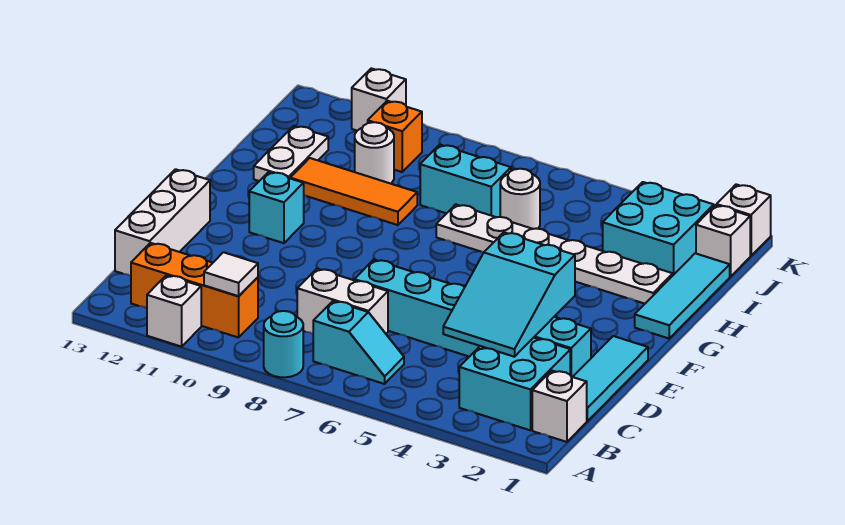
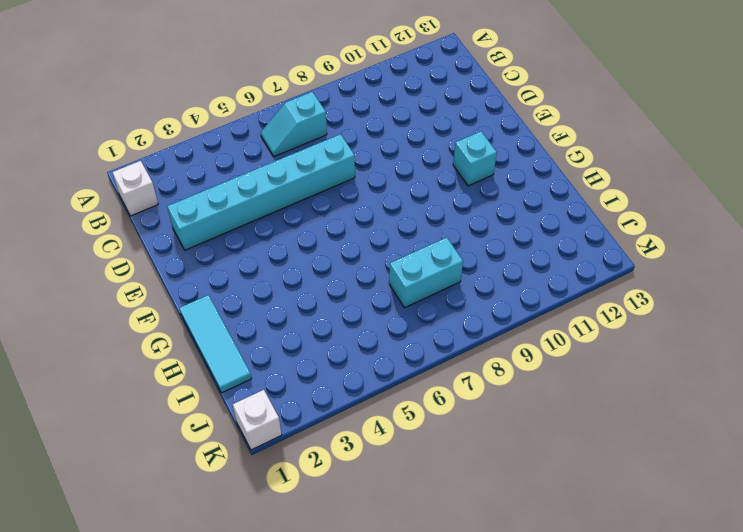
none -> cyan round brick A8 level 1
none -> white brick A11 level 1
none -> cyan brick B2:C3 level 1

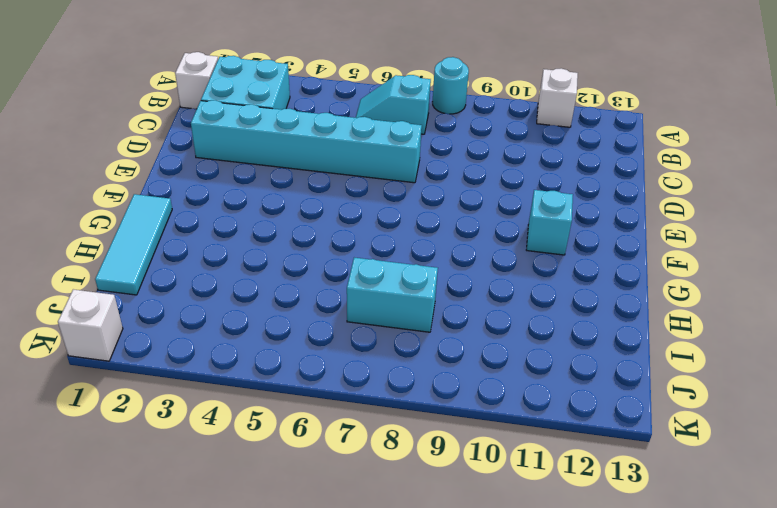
none -> orange brick B10:B12 level 1
none -> cyan tile C1:E1 level 1
none -> white brick C7:C8 level 1

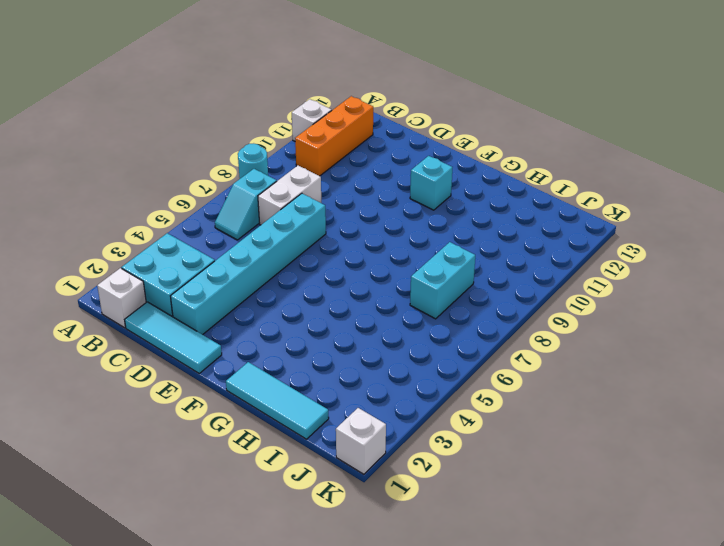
none -> white brick C13:E13 level 1
none -> white plate H2:H7 level 1
none -> orange tile H9:H11 level 1

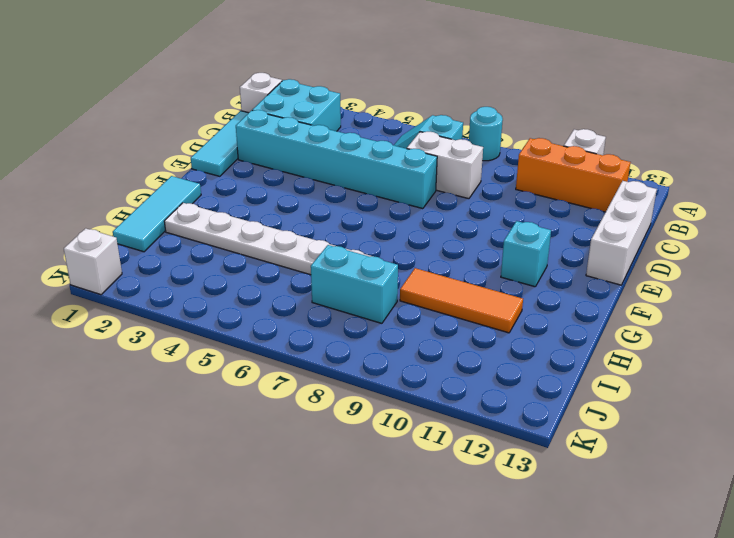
none -> white plate H12:I12 level 1
none -> cyan brick I2:J3 level 1
none -> white round brick I6 level 1

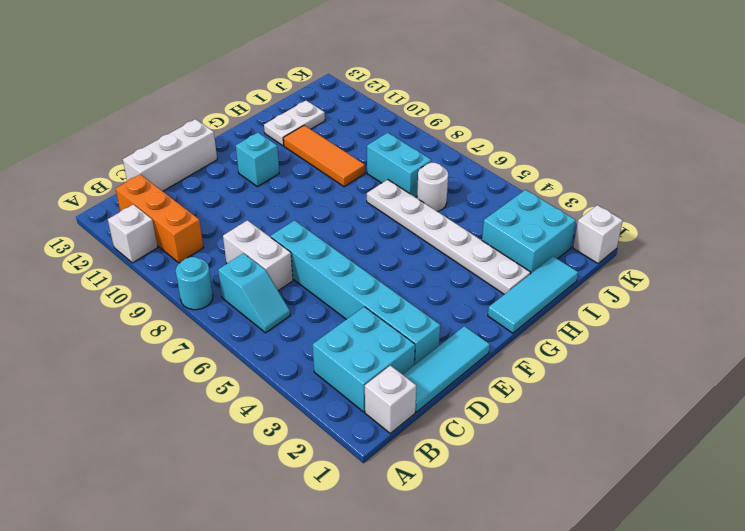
none -> white round brick I10 level 1
none -> white brick J1 level 1
none -> orange brick J10 level 1

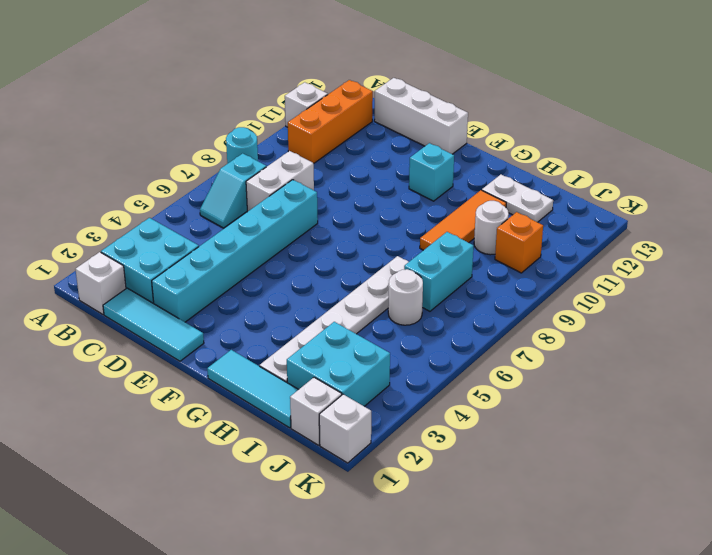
none -> white brick K11 level 1
none -> white tile B10 level 2
none -> cyan slope C3:E4 level 2 top E

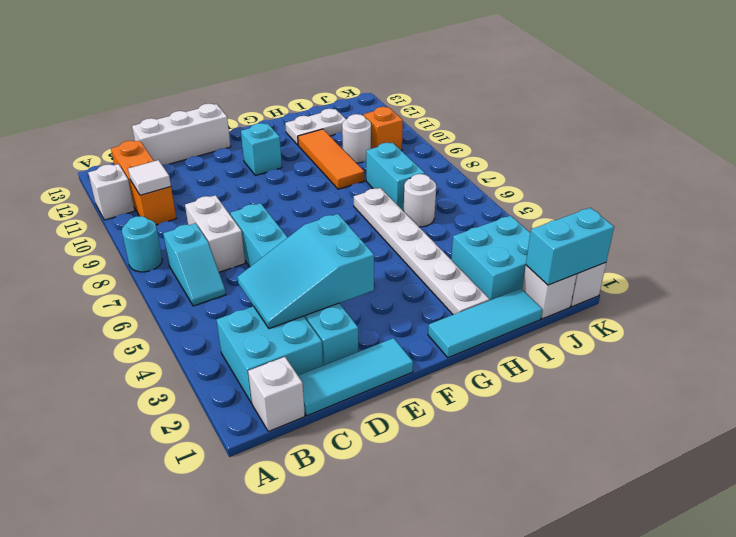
cyan brick J1:K1 level 2 -> none
none -> white brick K11 level 1

